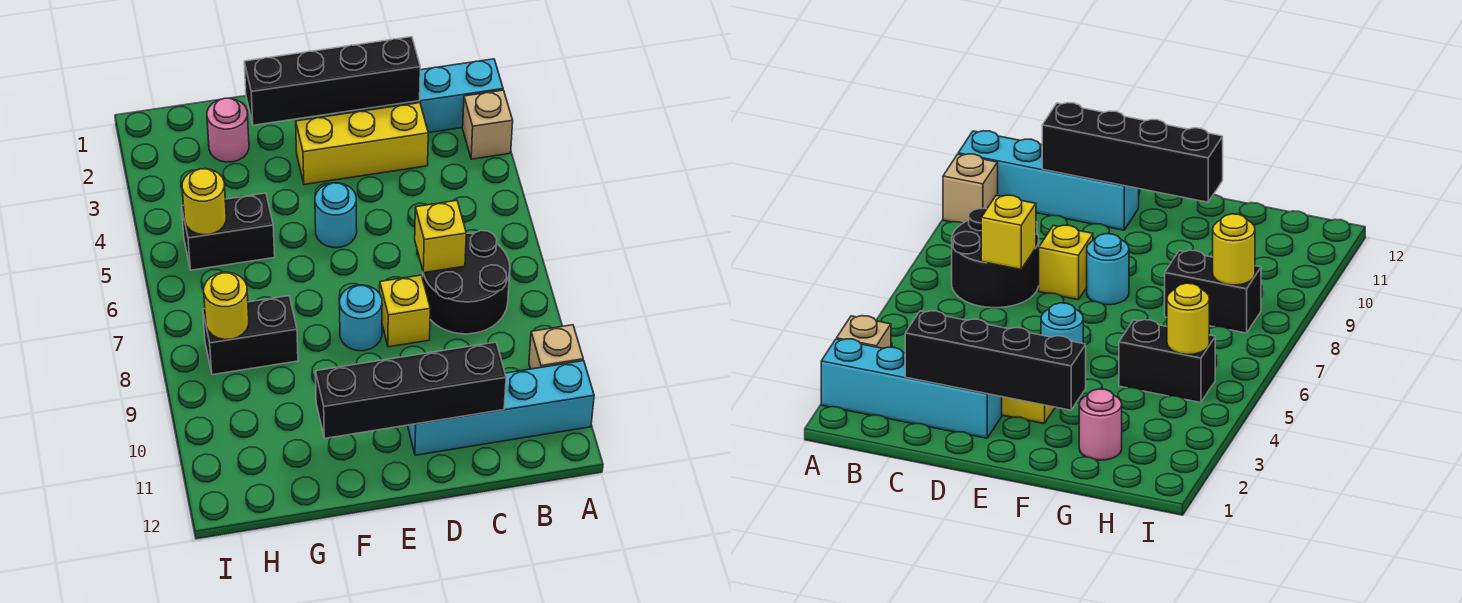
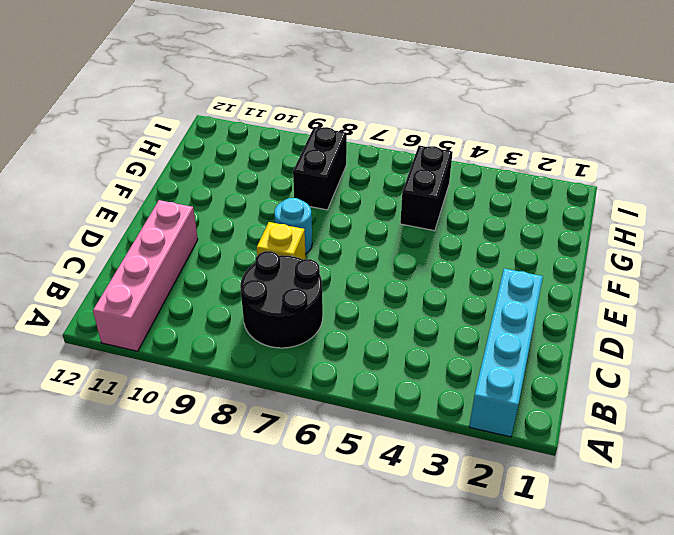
pink brick A11:D11 level 1 -> cyan brick A11:D11 level 1
none -> tan brick A3 level 1
none -> tan brick A10 level 1
none -> yellow brick C3:E3 level 1

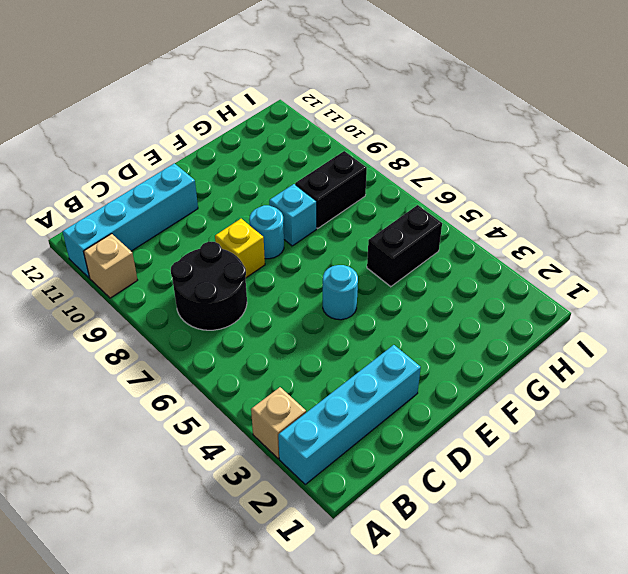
cyan brick F8 level 1 -> none
none -> yellow brick C3:E3 level 1
none -> pink round brick G2 level 1
none -> black brick C2:F2 level 2

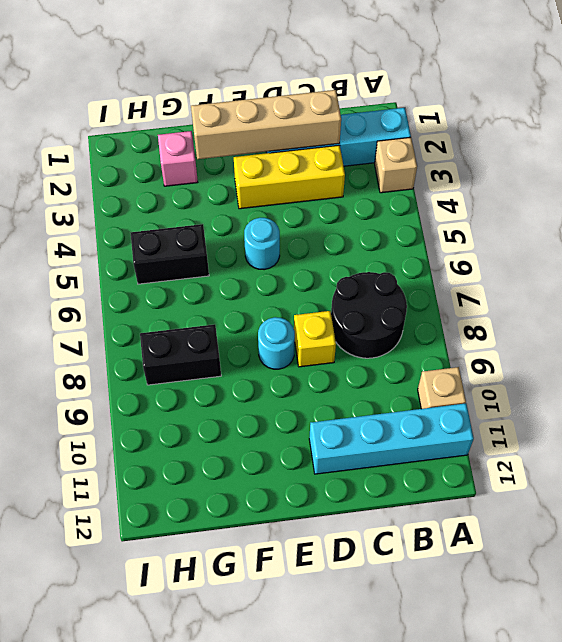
tan brick C2:F2 level 2 -> black brick C2:F2 level 2
pink brick G2 level 1 -> pink round brick G2 level 1
none -> yellow brick C7 level 2
none -> black brick C11:F11 level 2
none -> yellow round brick H5 level 2

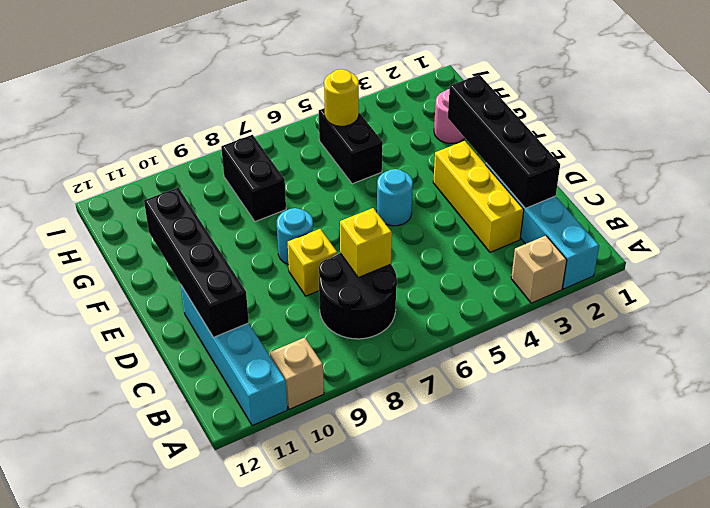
none -> yellow round brick H8 level 2

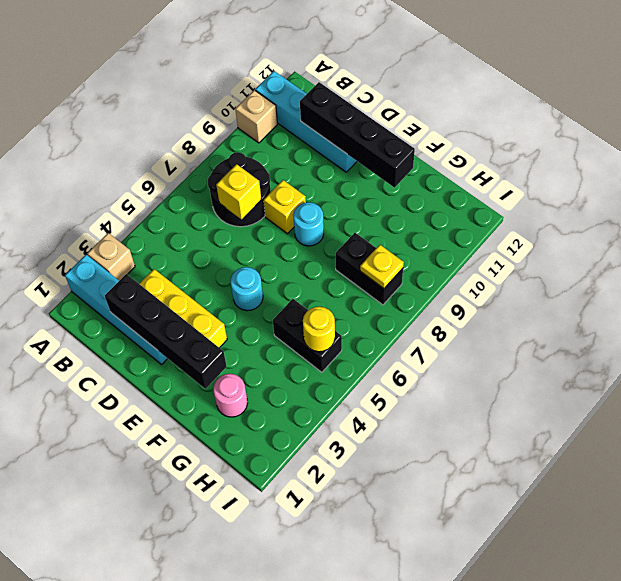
yellow plate H8 level 2 -> yellow round brick H8 level 2

